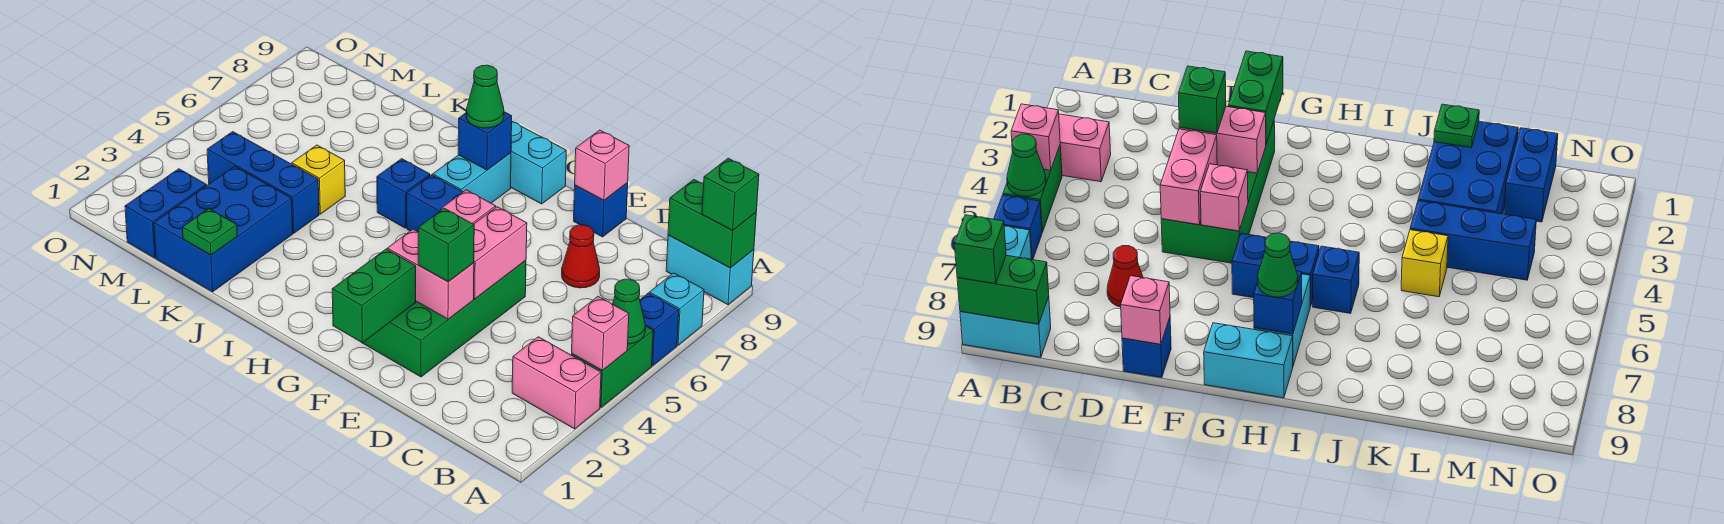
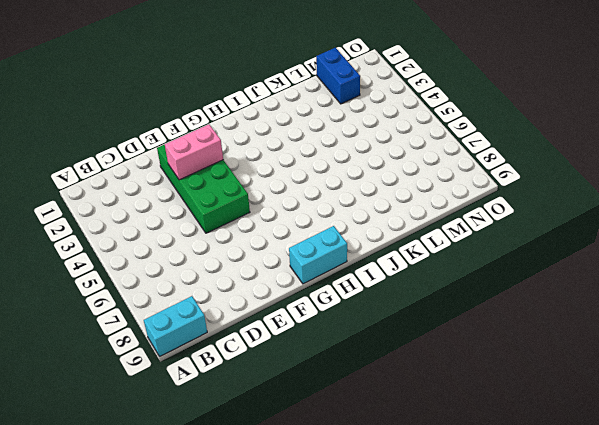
none -> pink brick A3:B3 level 1
none -> green brick A4:A5 level 1
none -> blue brick A6 level 1

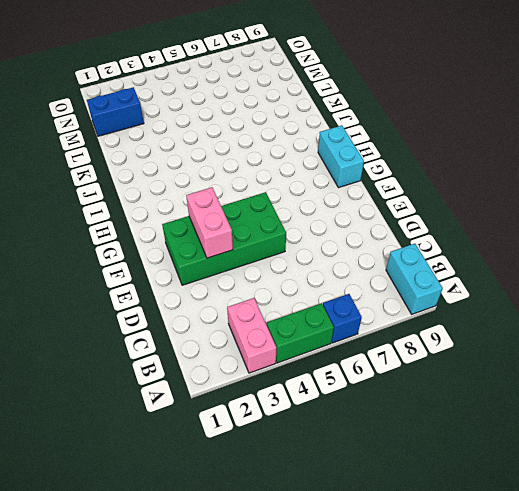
none -> cyan brick A7 level 1
none -> red cone D7 level 1
none -> blue brick E9 level 1

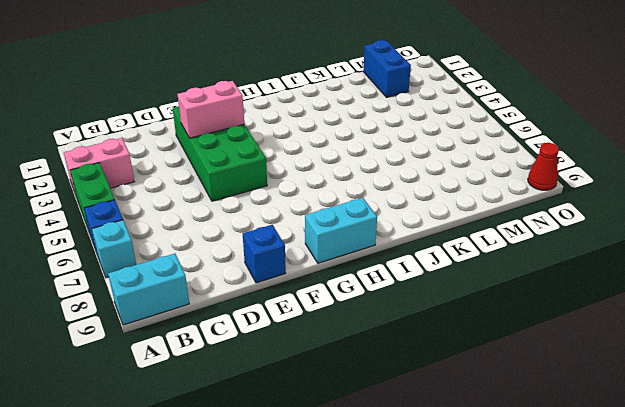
red cone O9 level 1 -> red cone D7 level 1
none -> blue brick G6:H6 level 1
none -> cyan brick H7:H8 level 1
none -> blue brick I6 level 1

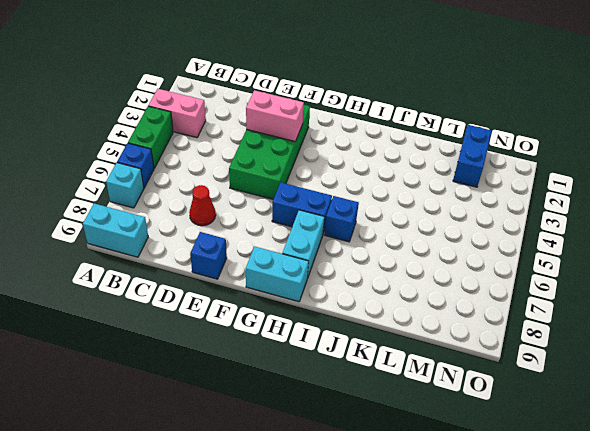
none -> blue brick K1:L3 level 1
none -> blue brick K4:M4 level 1
none -> yellow brick K5 level 1

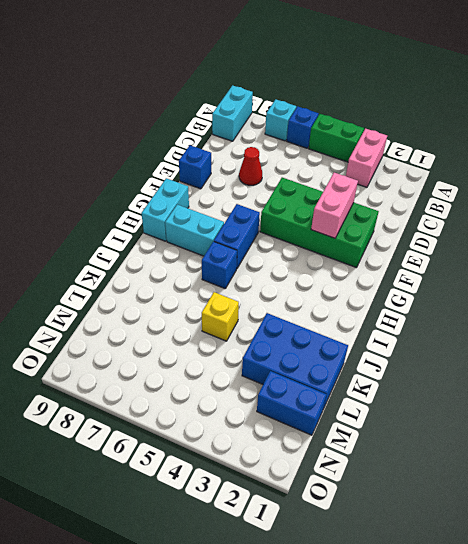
none -> blue brick K4:M4 level 1
none -> pink brick A4 level 2
none -> green cone A5 level 2

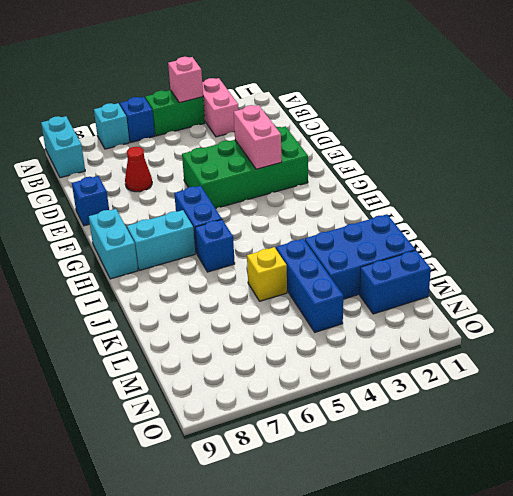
none -> green cone A5 level 2
none -> green brick A9:B9 level 2
none -> pink brick E4:E5 level 2

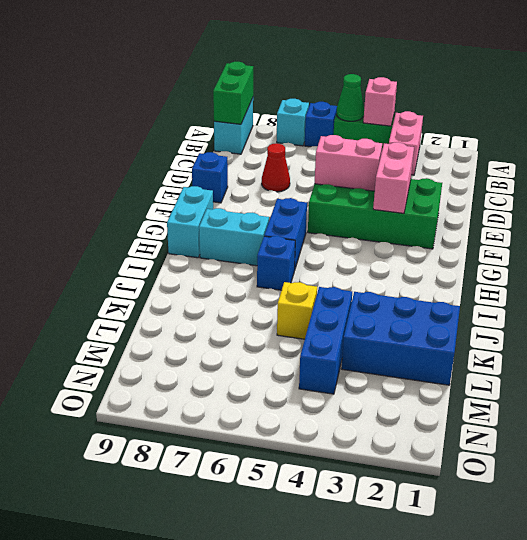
none -> blue brick M1:M2 level 1
none -> pink brick E9 level 2
none -> green brick F1:F2 level 2

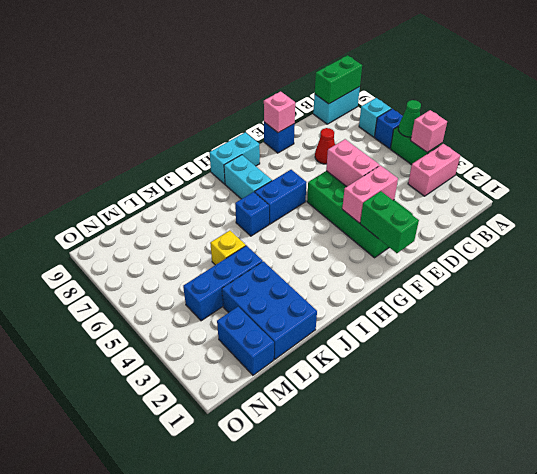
none -> pink brick F5 level 2
none -> blue brick H8 level 2
none -> green plate K1 level 2

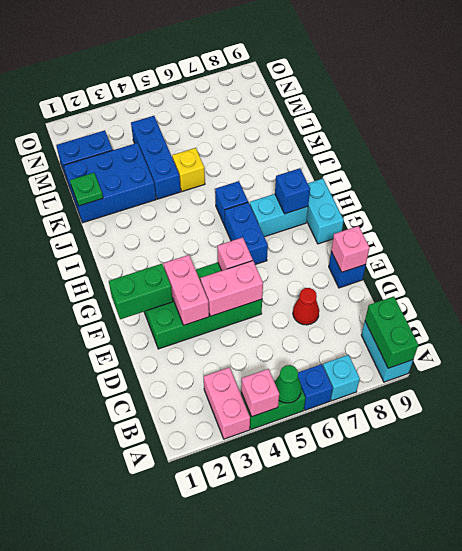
none -> green brick A9 level 3
none -> green brick E3 level 3
none -> green cone H8 level 3

